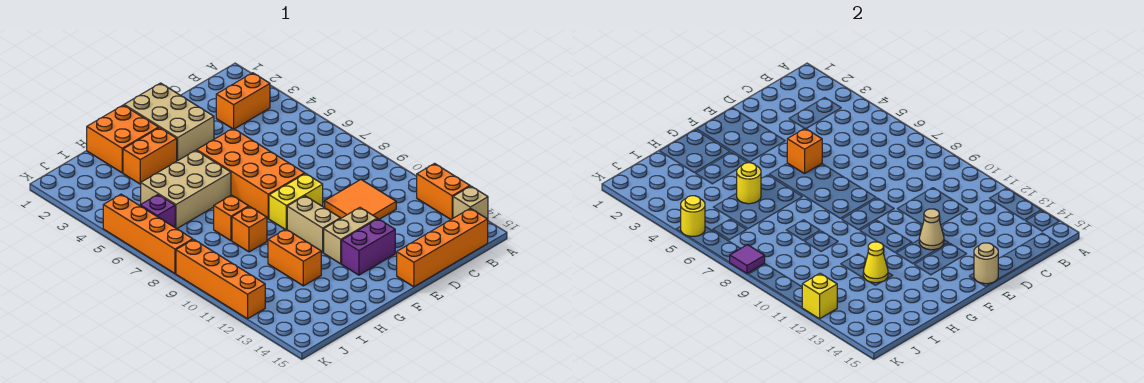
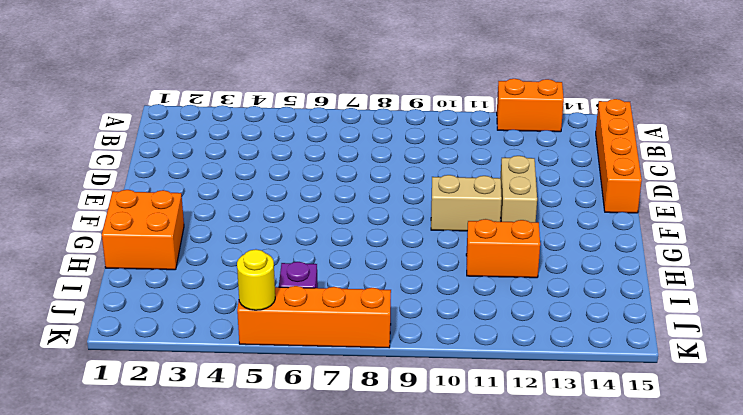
none -> tan brick A14 level 1
none -> orange brick B3:C3 level 1
none -> orange tile C10:D11 level 1

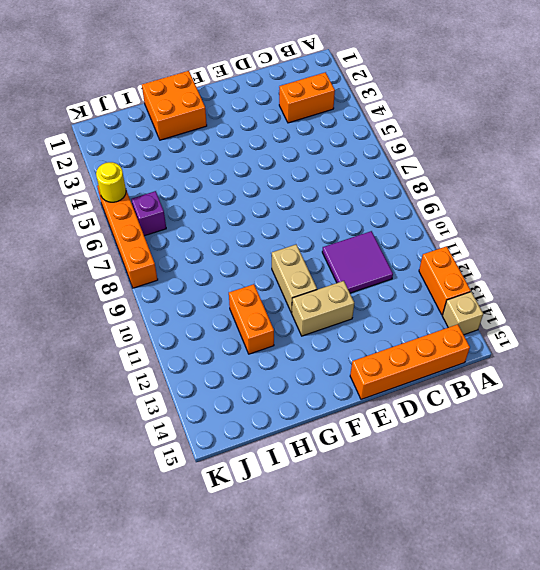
purple tile C10:D11 level 1 -> orange tile C10:D11 level 1
none -> tan brick E1:F3 level 1
none -> orange brick E5:F8 level 1
none -> yellow brick E9:F9 level 1

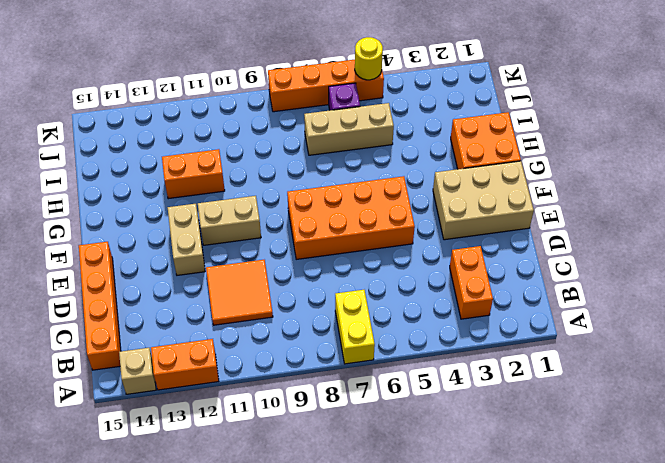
yellow brick A7:B7 level 1 -> yellow brick E9:F9 level 1
tan brick I5:I7 level 1 -> tan brick G5:I6 level 1
none -> purple brick E13:F13 level 1
none -> orange brick G3:H3 level 1
none -> orange brick H8 level 1

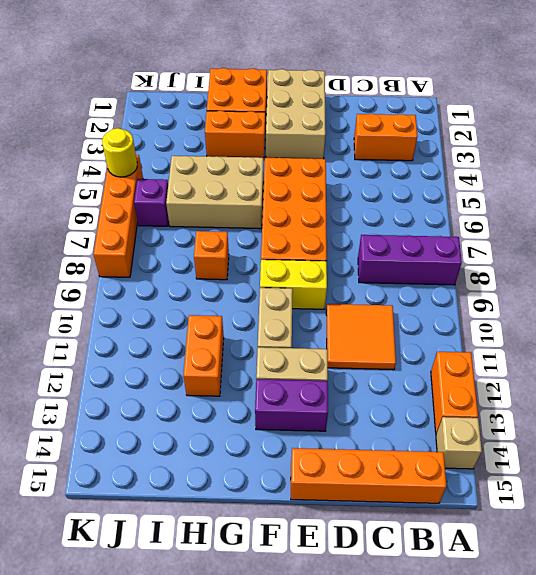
purple brick A8:C8 level 1 -> none
none -> orange brick H9 level 1
none -> orange brick K9:K12 level 1
none -> orange brick E5 level 2

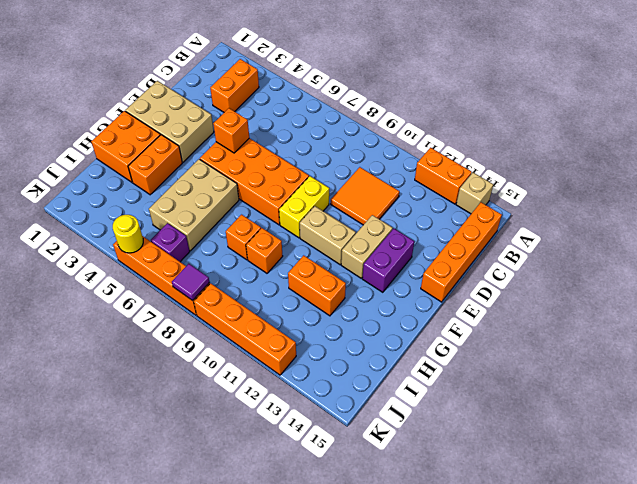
none -> tan cone E12 level 2
none -> tan round brick E15 level 2
none -> yellow round brick H5 level 2

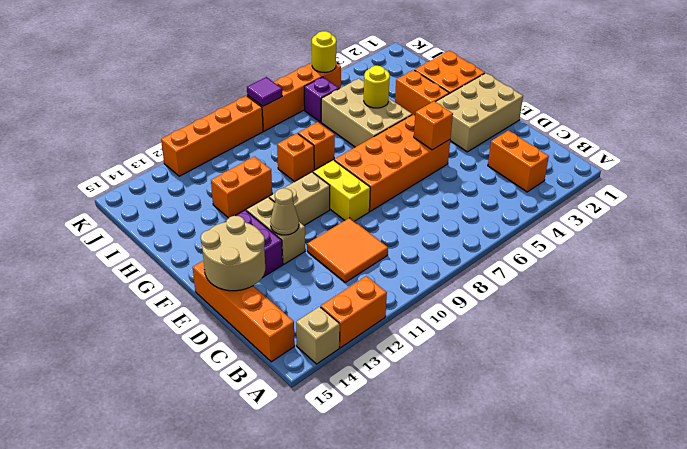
tan round brick D14:E15 level 2 -> tan round brick E15 level 2
none -> yellow cone H12 level 2
none -> yellow brick K12 level 2

